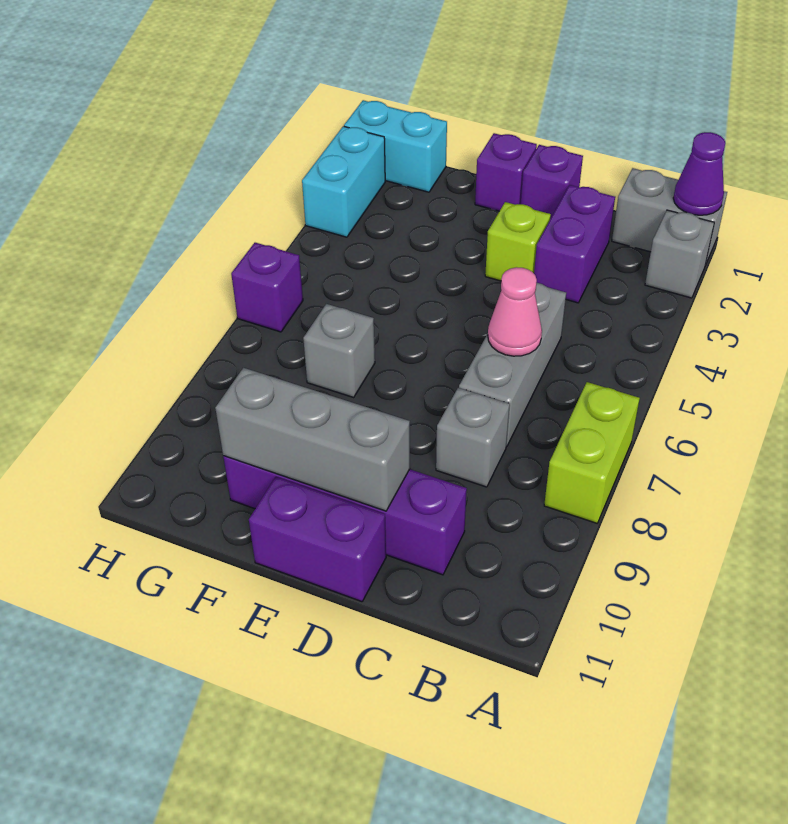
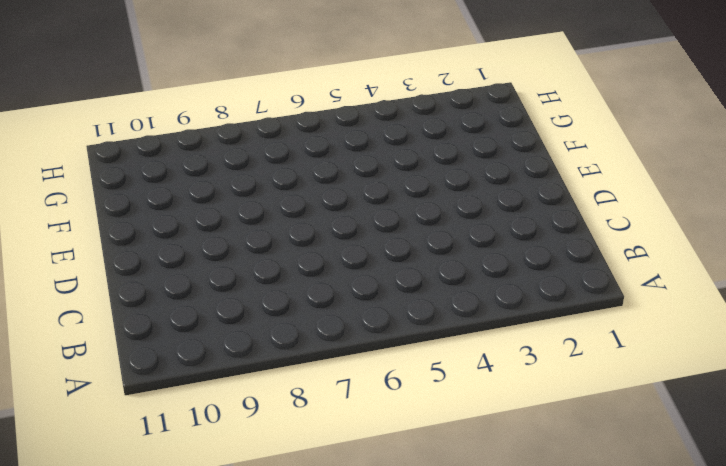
none -> grey brick A1:B1 level 1
none -> grey brick A2 level 1
none -> lime brick A7:A8 level 1

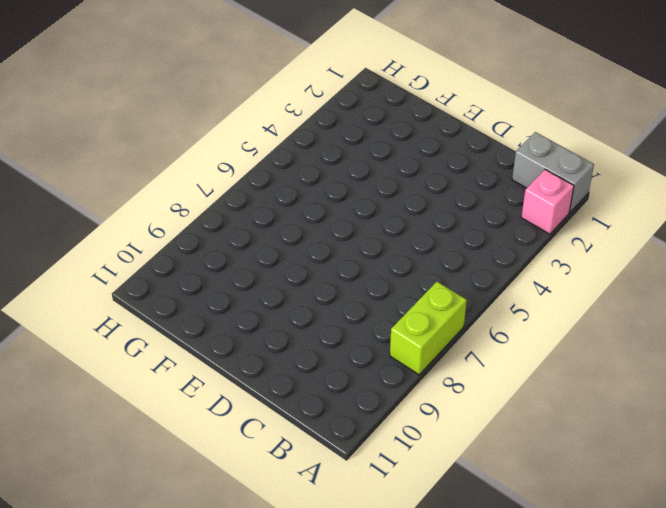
pink brick A2 level 1 -> grey brick A2 level 1
none -> purple brick C2:C3 level 1
none -> grey brick C5:C7 level 1
none -> grey brick C8 level 1

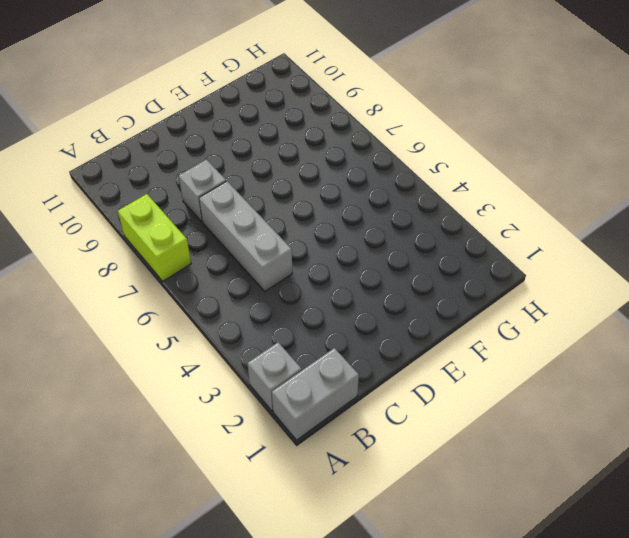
none -> purple brick C2:C3 level 1
none -> purple brick C10:F10 level 1
none -> purple brick D1 level 1

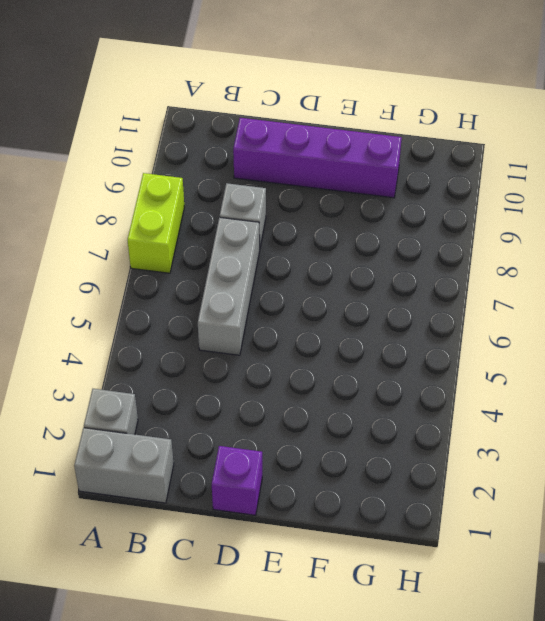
none -> purple brick C2:C3 level 1
none -> lime brick D3 level 1
none -> purple brick D11:E11 level 1

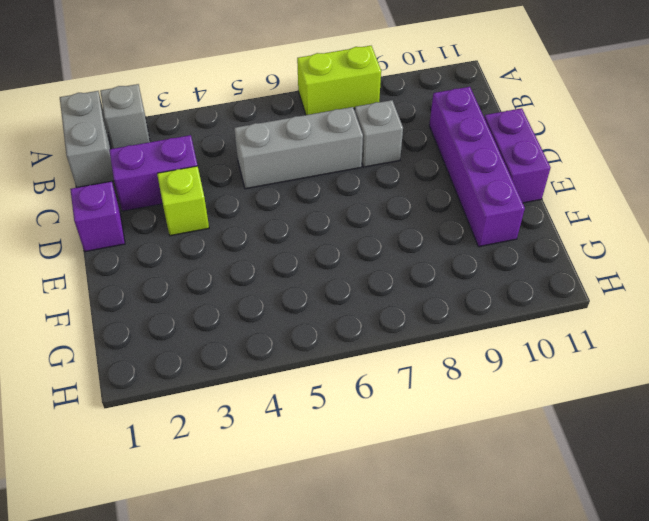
none -> purple brick E1 level 1
none -> grey brick F7 level 1
none -> cyan brick G1:H1 level 1

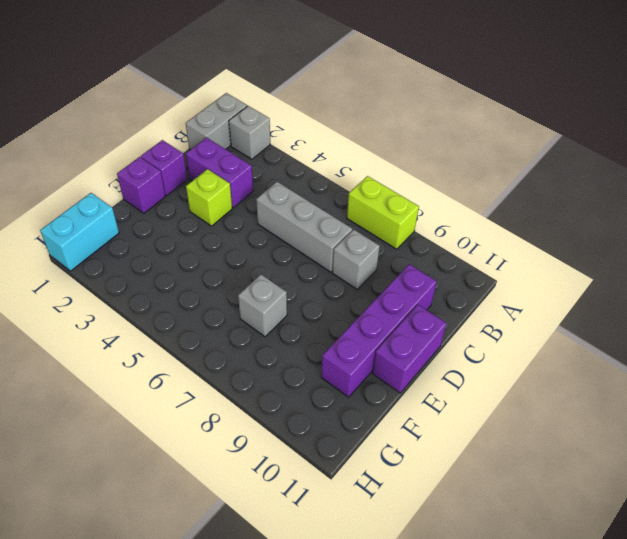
none -> cyan brick H2:H3 level 1
none -> purple brick H6 level 1
none -> purple cone A1 level 2

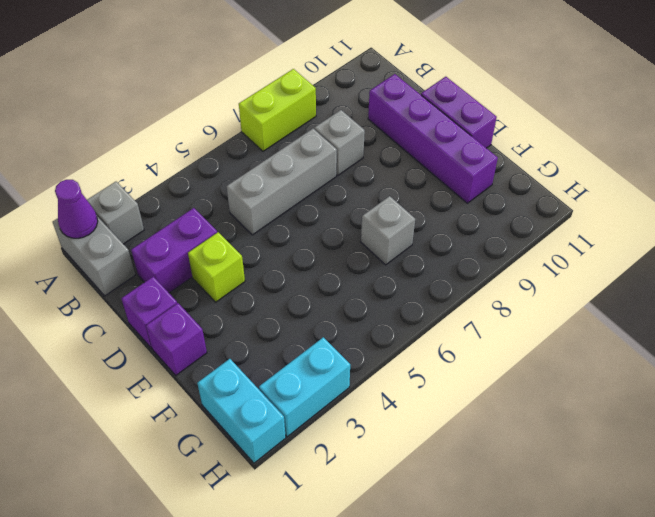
none -> purple brick H6 level 1
none -> pink cone C6 level 2
none -> grey brick D10:F10 level 2

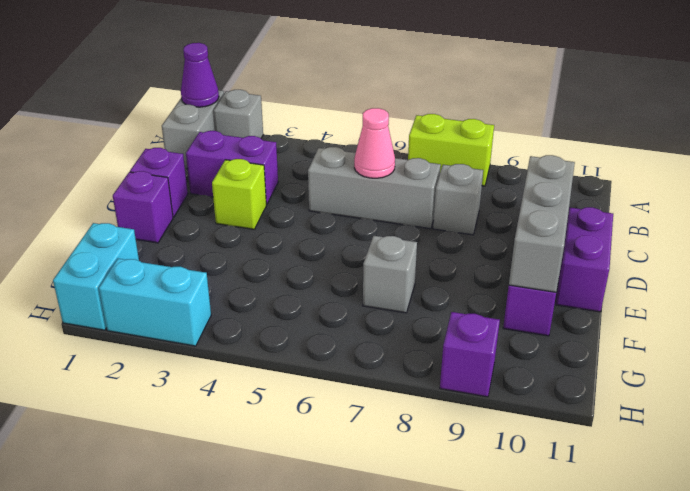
purple brick H9 level 1 -> purple brick H6 level 1

